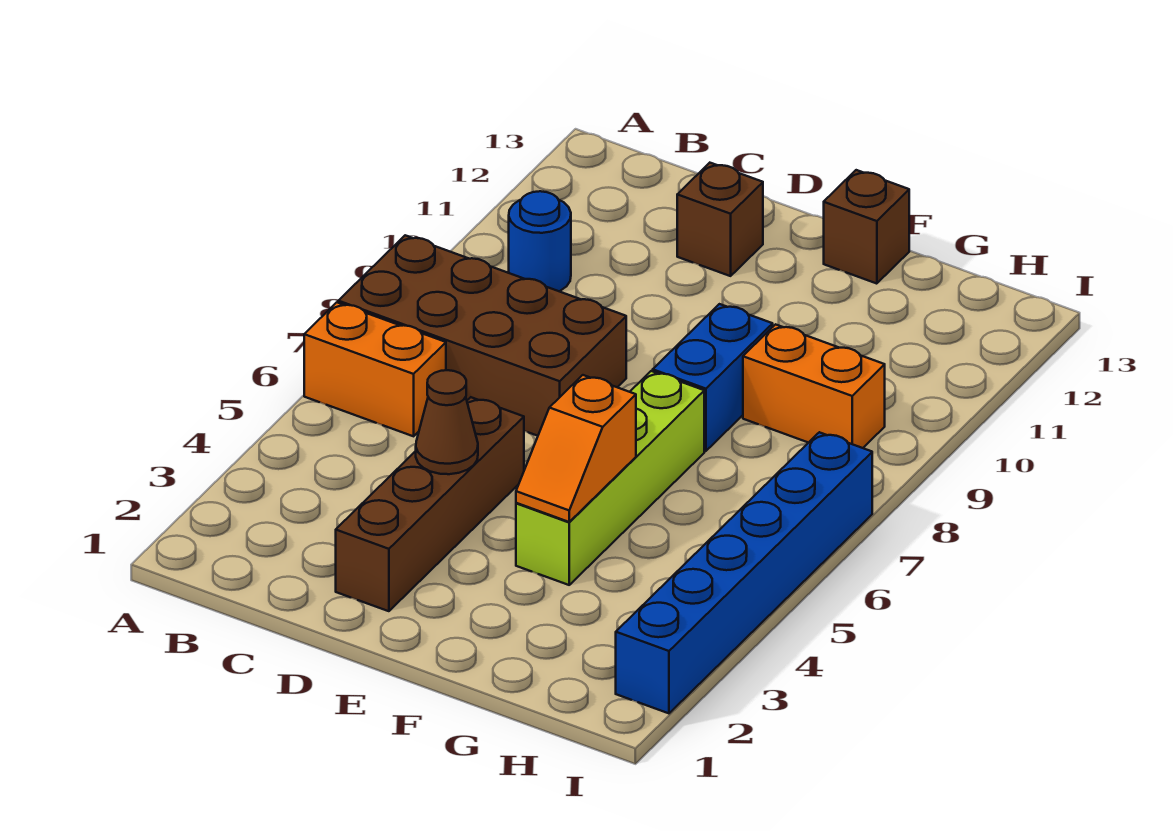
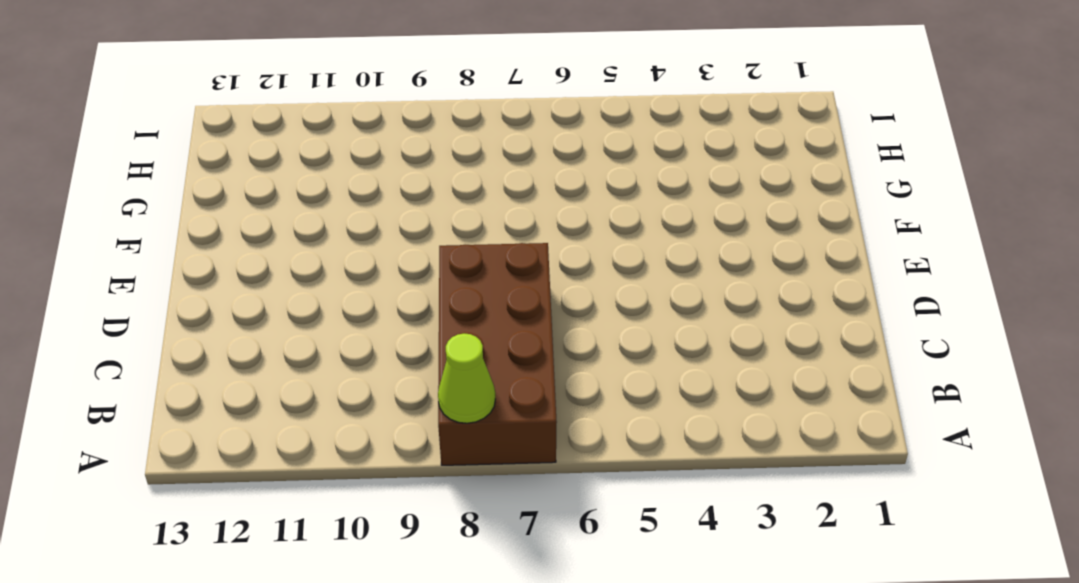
lime cone A8 level 2 -> none
none -> orange brick A6:B6 level 1
none -> blue round brick B10 level 1
none -> brown brick D2:D5 level 1

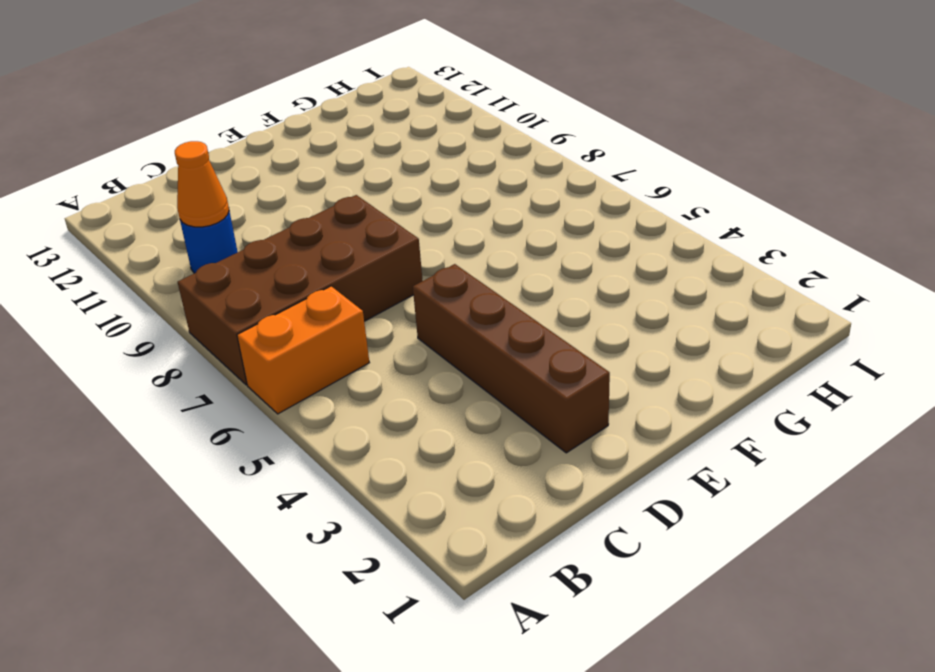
orange cone B10 level 2 -> none
none -> brown brick D12 level 1
none -> lime brick F4:F7 level 1
none -> blue brick F8:F9 level 1

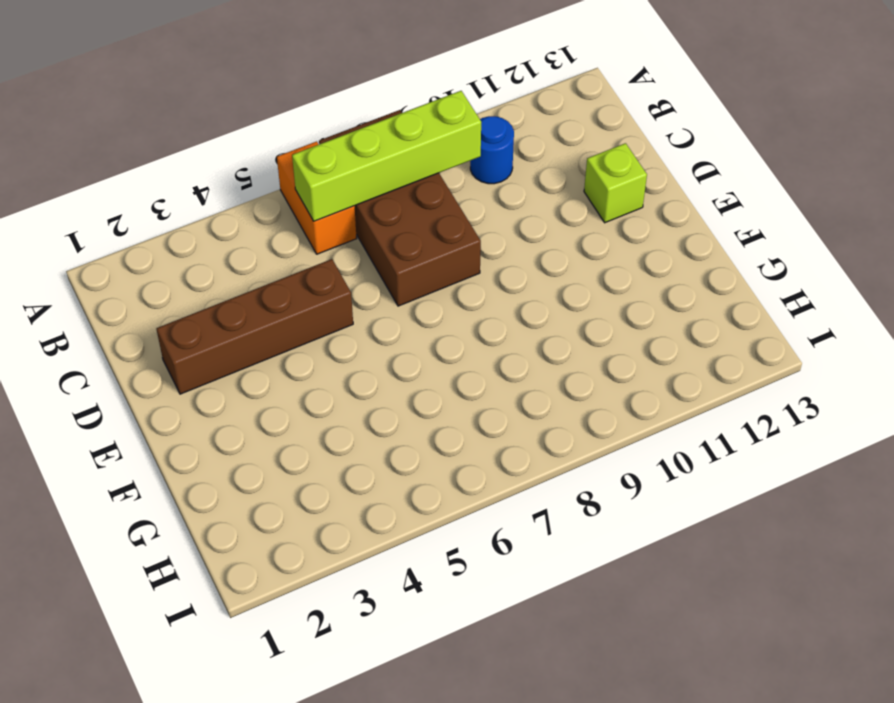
lime brick B6:B9 level 2 -> lime brick F4:F7 level 1
lime brick D12 level 1 -> brown brick D12 level 1
none -> blue brick F8:F9 level 1
none -> brown brick F13 level 1
none -> orange brick G9:H9 level 1

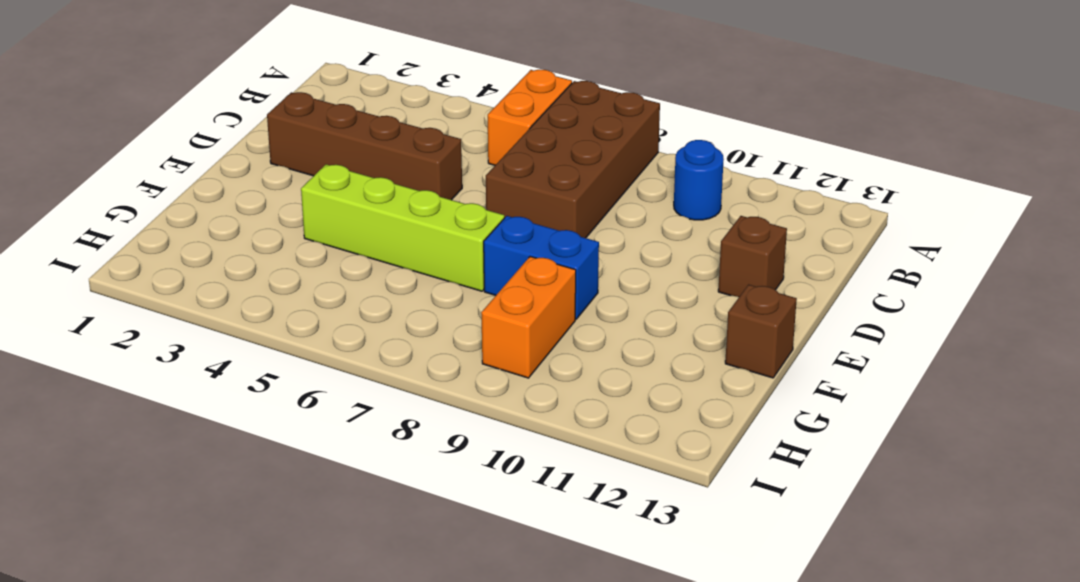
none -> blue brick I2:I7 level 1
none -> brown cone D4 level 2
none -> orange slope F4:F5 level 2 top 5

